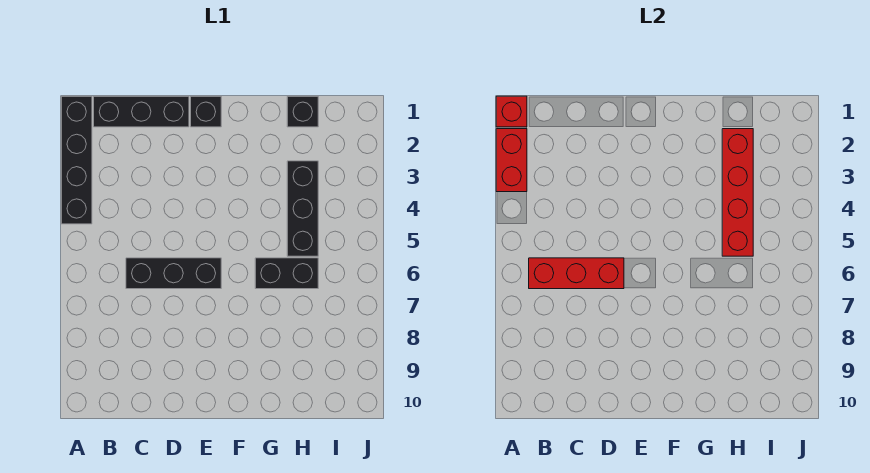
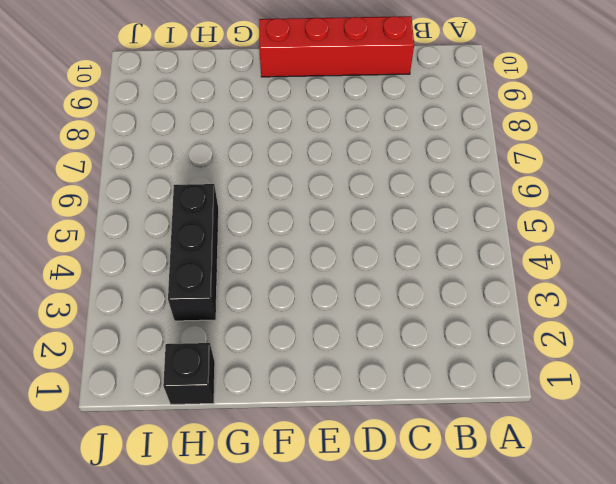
red brick C10:F10 level 1 -> red brick H2:H5 level 2
none -> black brick A1:A4 level 1
none -> black brick B1:D1 level 1

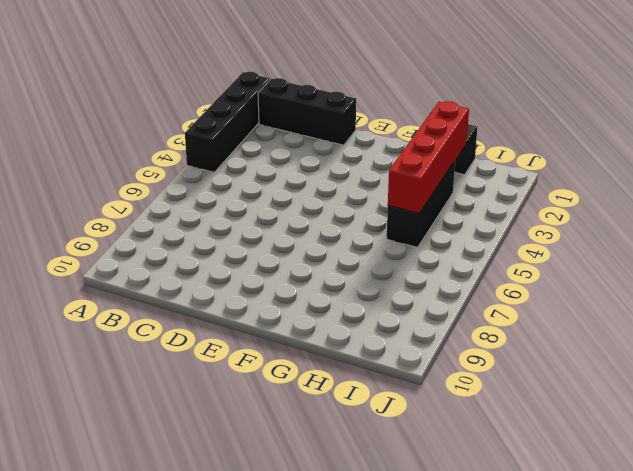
none -> black brick C6:E6 level 1
none -> black brick E1 level 1

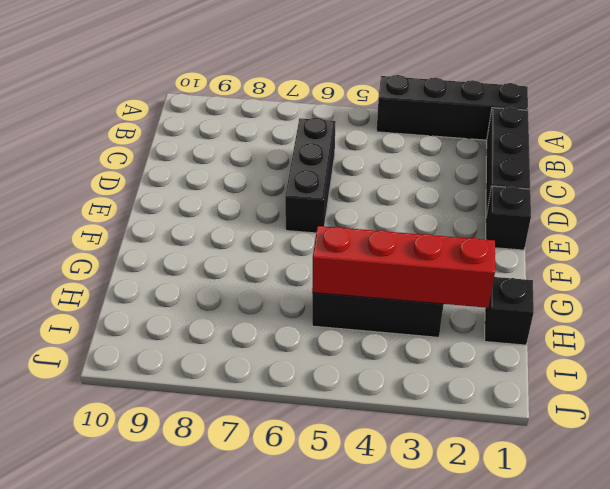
none -> black brick G6:H6 level 1
none -> red brick A1 level 2

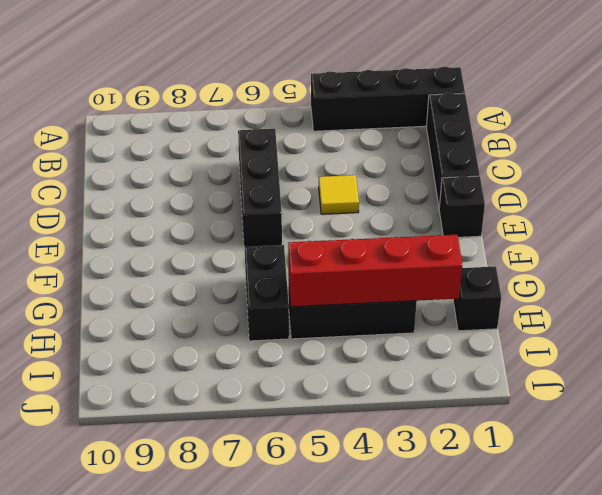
yellow tile D4 level 1 -> none
none -> red brick A1 level 2
none -> red brick A2:A3 level 2

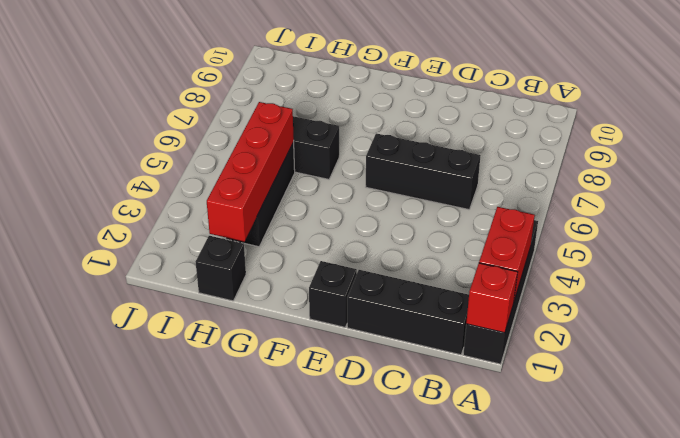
none -> red brick B6:D6 level 2

